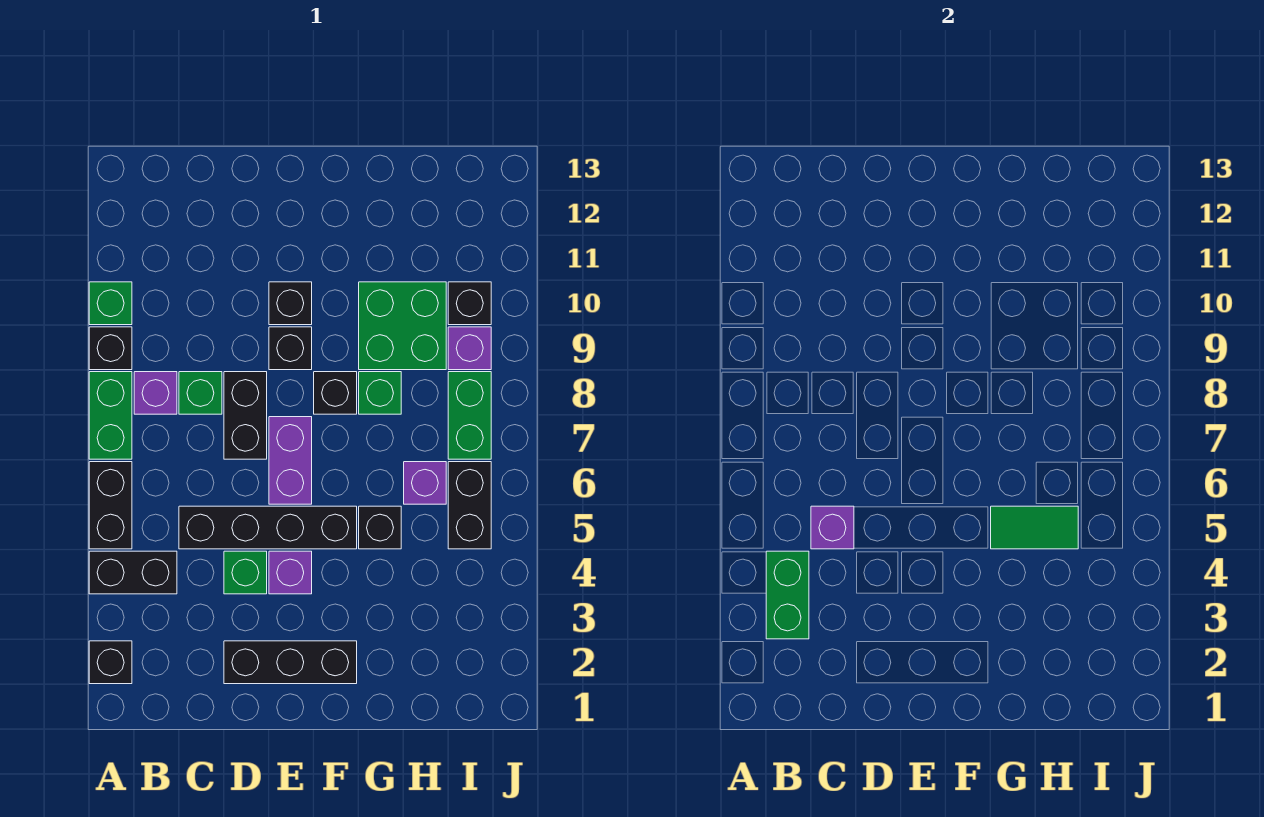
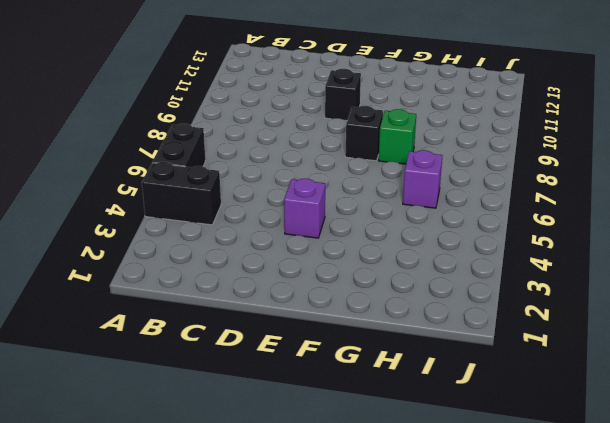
none -> black brick A2 level 1
none -> green brick A7:A8 level 1
none -> black brick A9 level 1

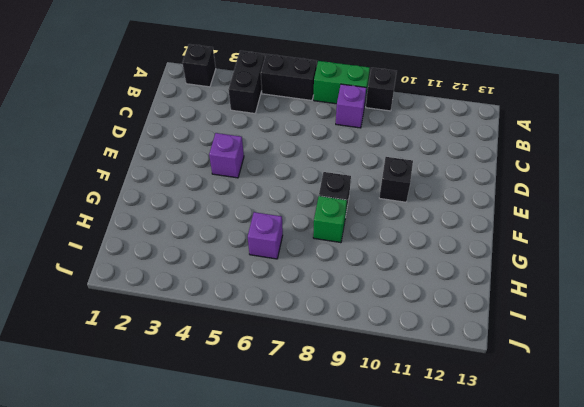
none -> green brick A10 level 1
none -> black brick C5:F5 level 1
none -> green brick C8 level 1

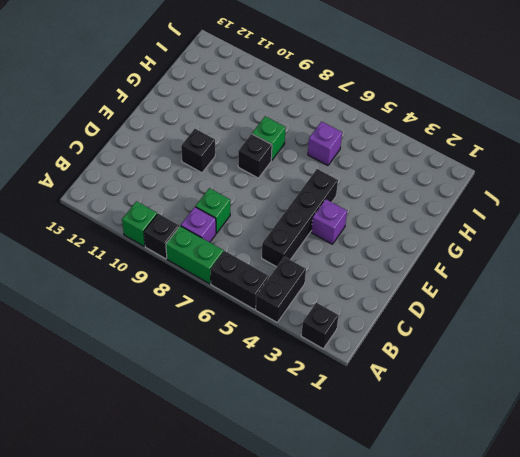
none -> black brick D2:F2 level 1
none -> green brick D4 level 1
none -> black brick D7:D8 level 1

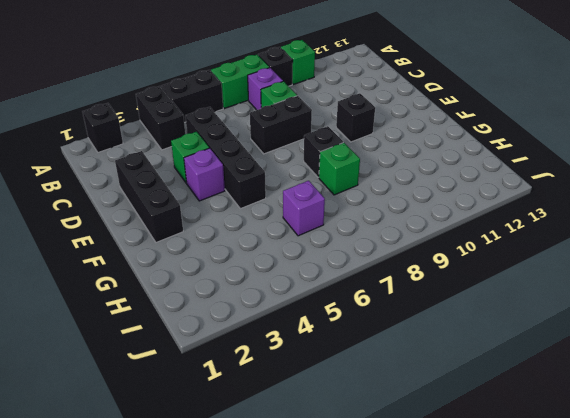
none -> purple brick E6:E7 level 1
none -> black brick E9 level 1
none -> black brick G5 level 1

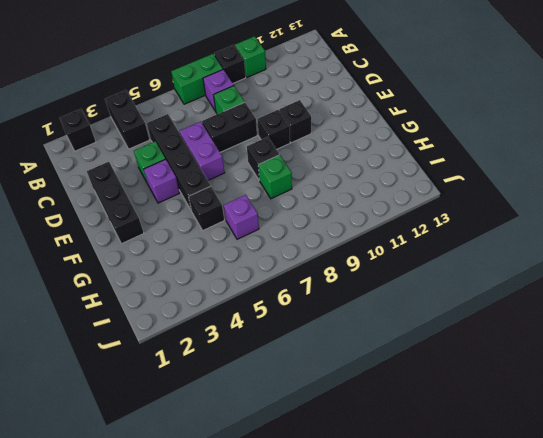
purple brick D6:E6 level 1 -> purple brick E6:E7 level 1
none -> black brick A5:A6 level 1
none -> green brick G9:H10 level 1
none -> black brick I5:I6 level 1

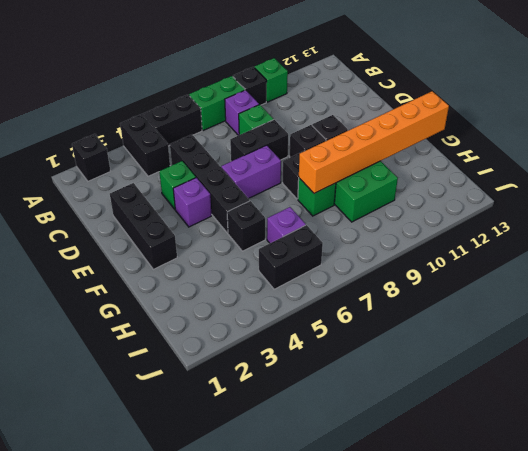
orange brick G8:G13 level 2 -> none
none -> green brick I7:I8 level 1
none -> purple brick I9 level 1
none -> black brick I10 level 1

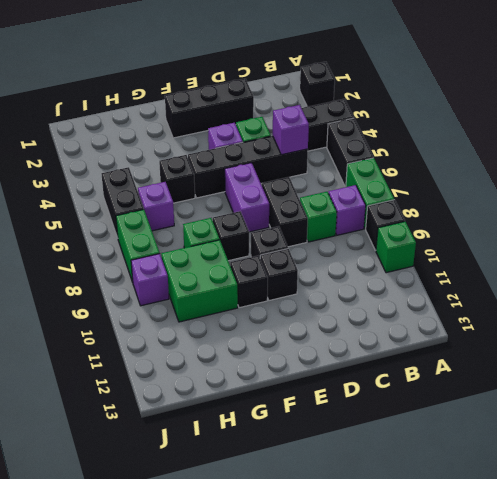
black brick F10 level 1 -> black brick I10 level 1
none -> green brick B3:B4 level 2
none -> green tile G5:H5 level 2

